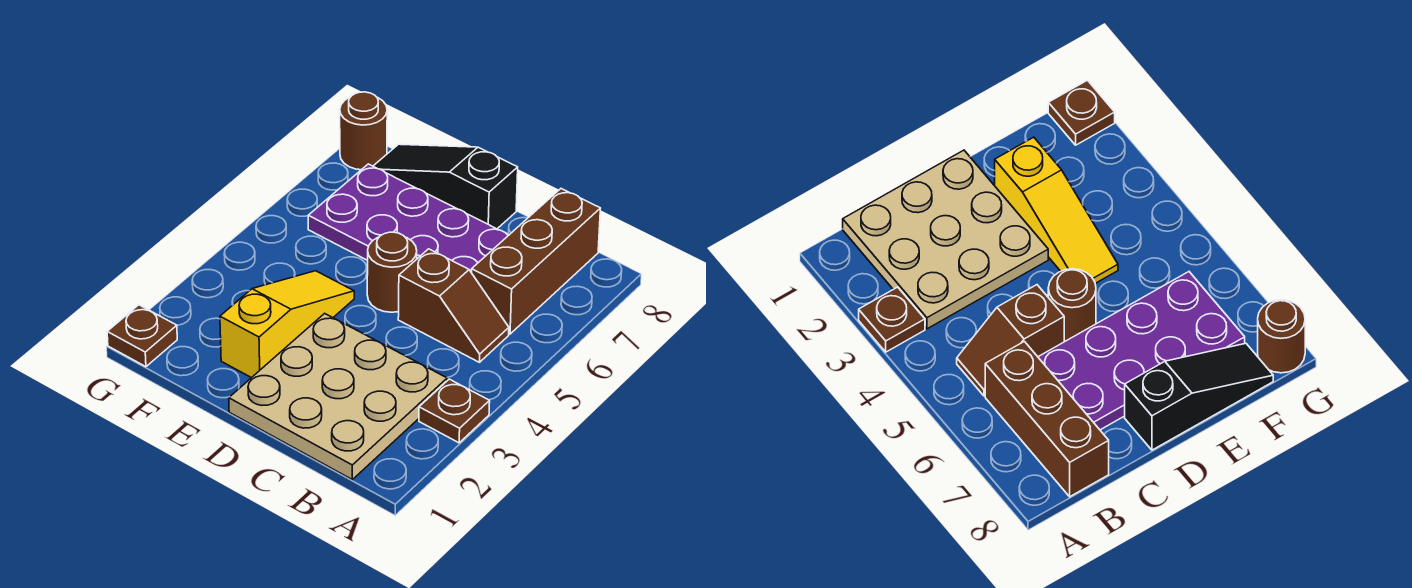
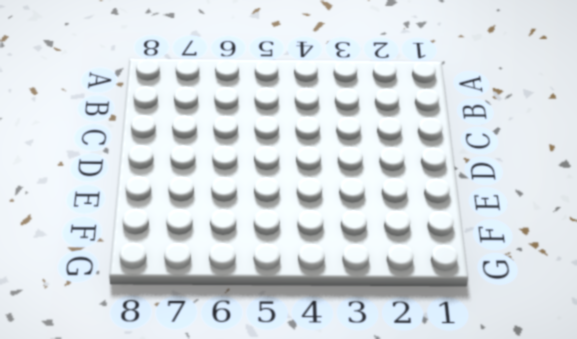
none -> brown plate A3 level 1
none -> tan plate B1:D3 level 1

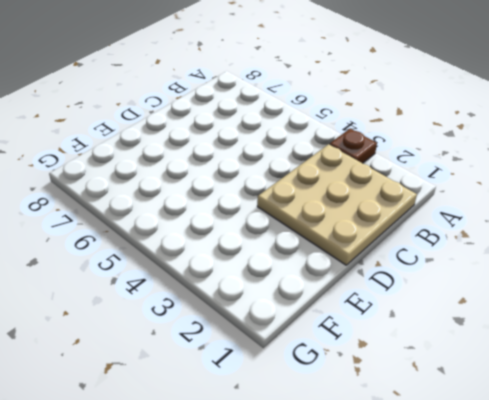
none -> brown slope B5:C5 level 1 top C
none -> brown brick B6:B8 level 1

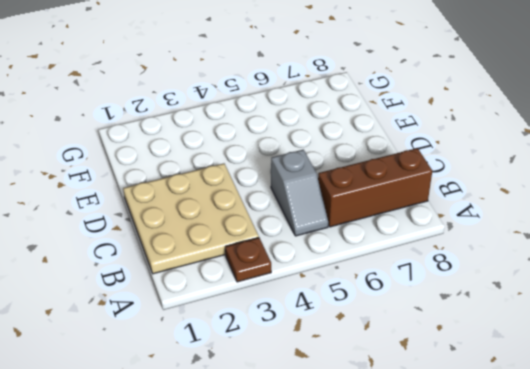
grey slope B5:C5 level 1 top C -> brown slope B5:C5 level 1 top C
none -> purple plate C6:F7 level 1
none -> brown round brick D5 level 1

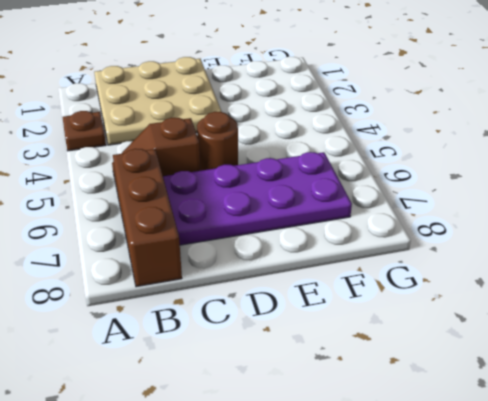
none -> black slope D8:F8 level 1 top D
none -> yellow slope E2:E4 level 1 top 2

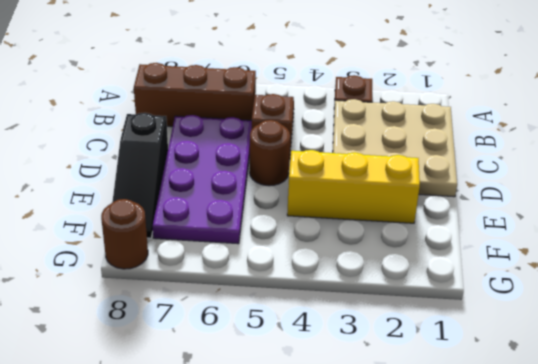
yellow brick E2:E4 level 1 -> yellow slope E2:E4 level 1 top 2
none -> brown plate G1 level 1

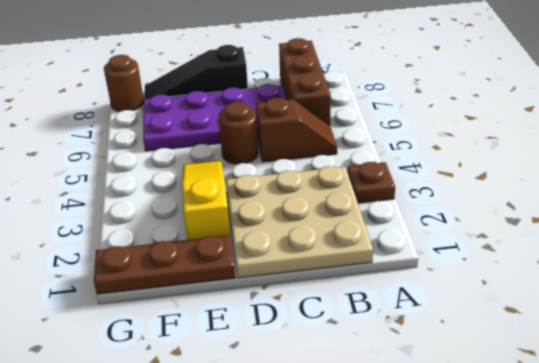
brown plate E1:G1 level 1 -> brown plate G1 level 1

